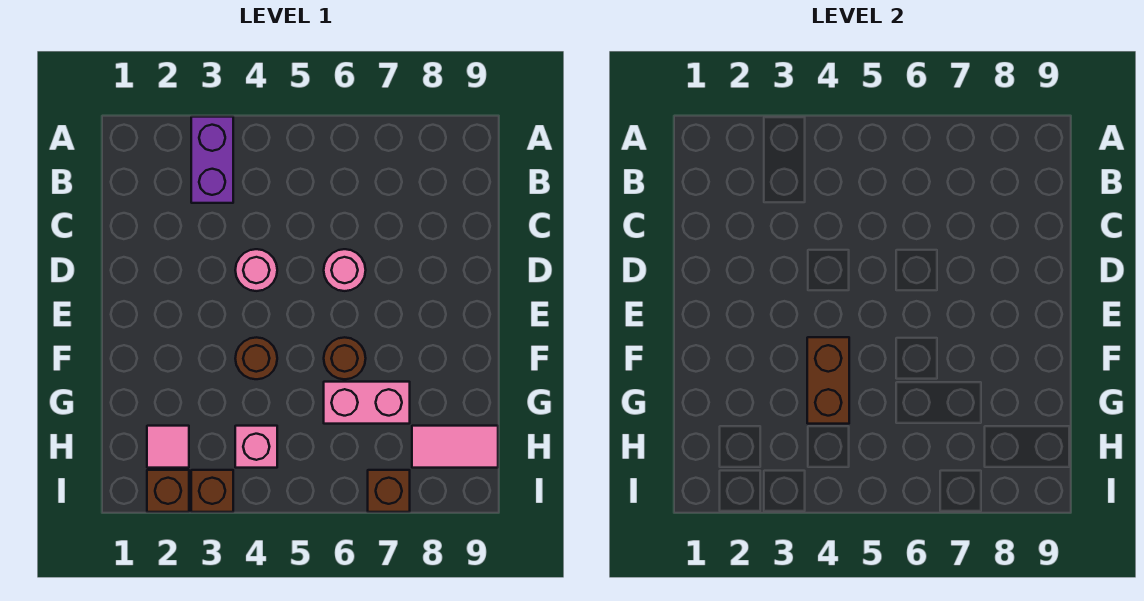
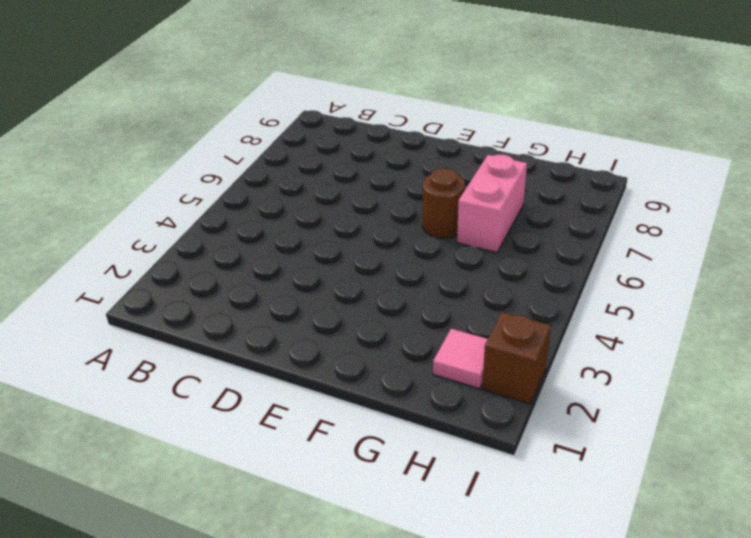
none -> purple brick A3:B3 level 1
none -> pink round brick D4 level 1
none -> pink round brick D6 level 1

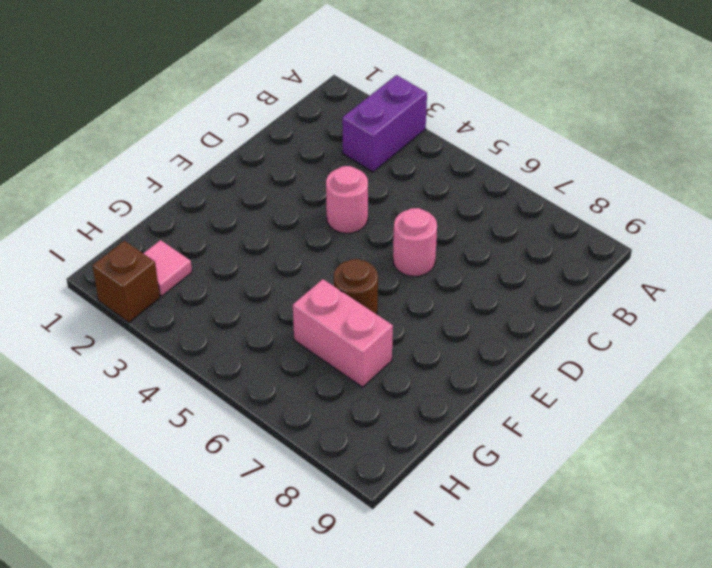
none -> brown round brick F4 level 1
none -> pink brick H4 level 1
none -> pink tile H8:H9 level 1

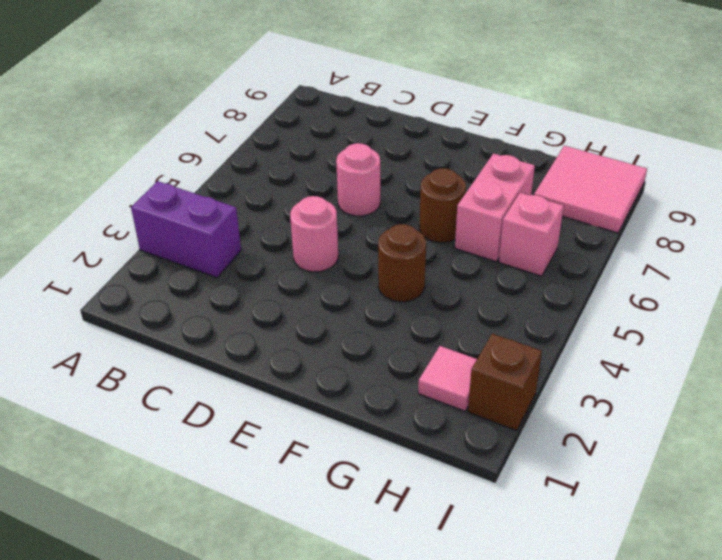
pink brick H6 level 1 -> pink brick H4 level 1
pink tile H8:I9 level 1 -> pink tile H8:H9 level 1
none -> brown brick I3 level 1
none -> brown brick I7 level 1
none -> brown brick F4:G4 level 2

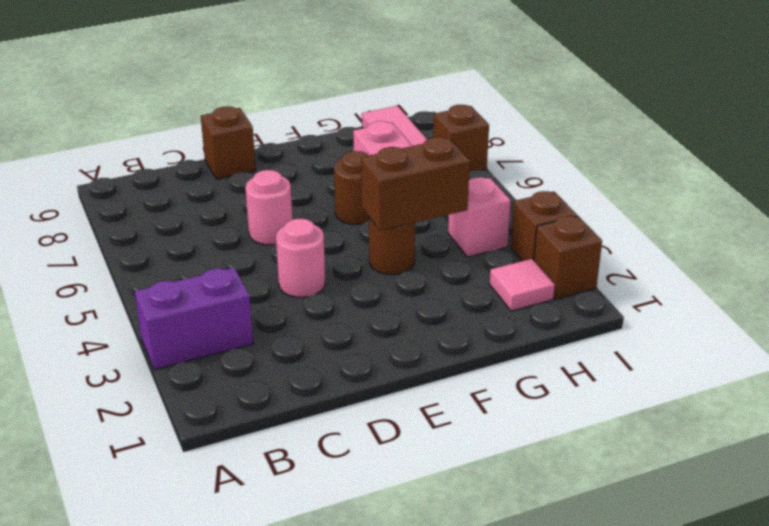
brown brick D9 level 1 -> none

